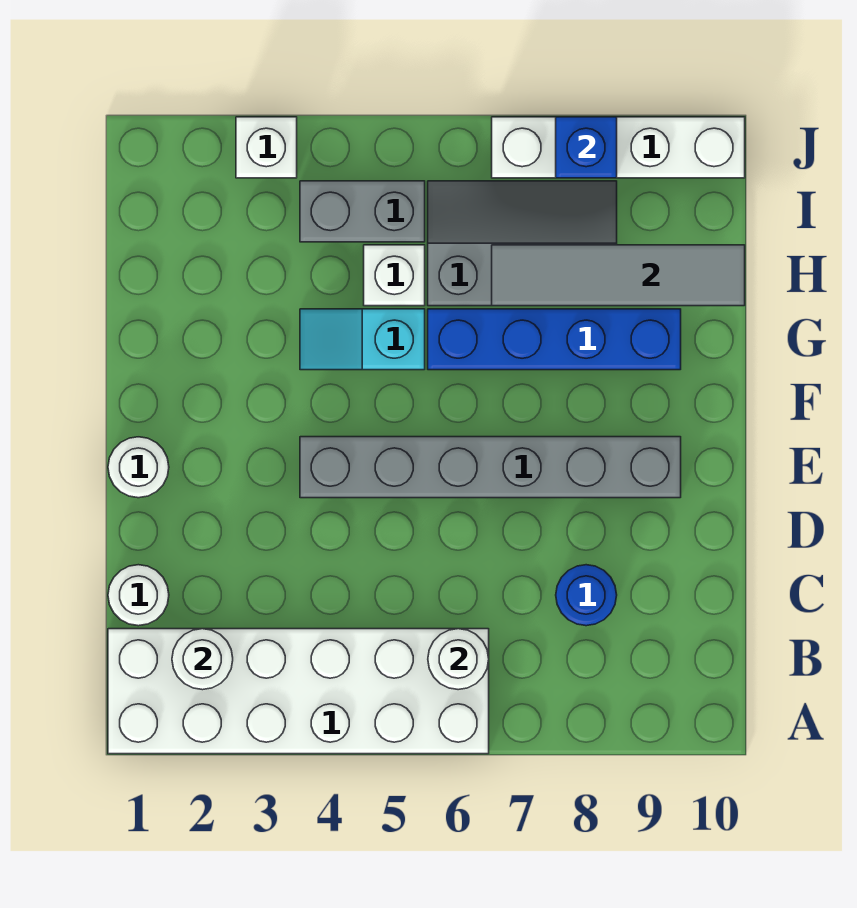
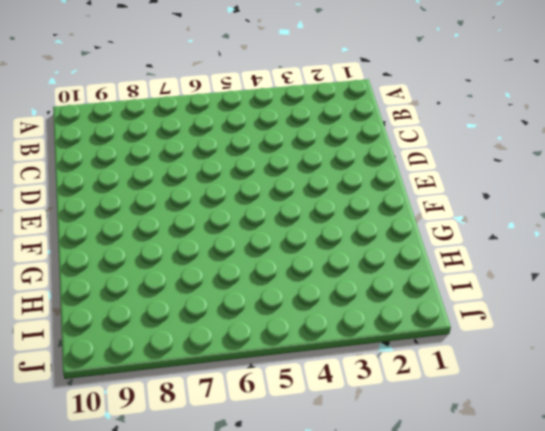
none -> white brick A1:B6 level 1
none -> white round brick C1 level 1
none -> blue round brick C8 level 1

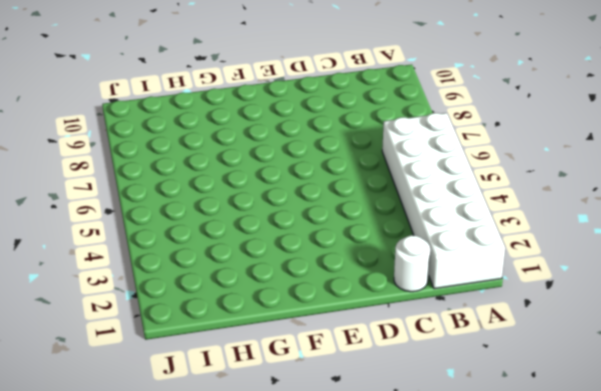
none -> blue round brick C8 level 1
none -> white round brick E1 level 1
none -> grey brick E4:E9 level 1

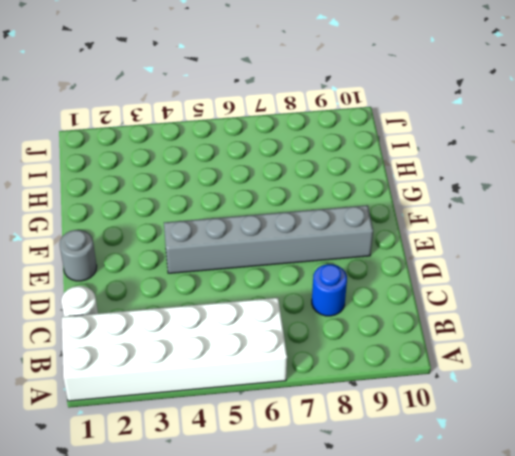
grey round brick E1 level 1 -> white round brick E1 level 1
none -> cyan slope G4:G5 level 1 top 5
none -> blue brick G6:G9 level 1
none -> white brick H5 level 1

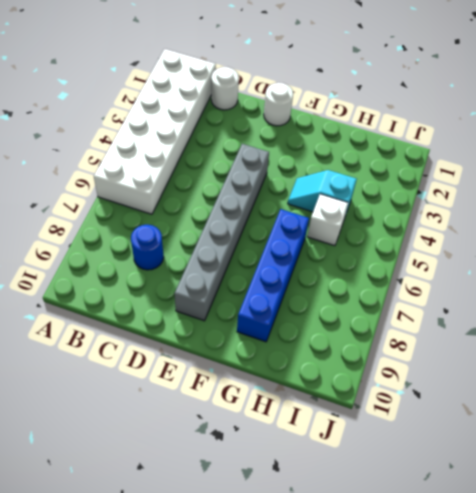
cyan slope G4:H4 level 1 top H -> cyan slope G4:G5 level 1 top 5
none -> grey slope H6:I8 level 1 top H
none -> grey brick I4:I5 level 1
none -> white brick J3 level 1

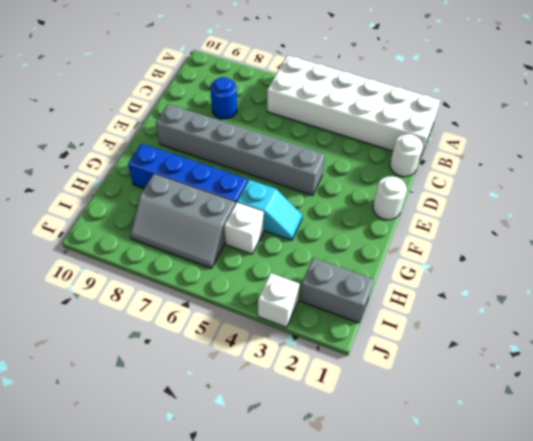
grey brick I1:I2 level 1 -> grey brick I4:I5 level 1
none -> white brick J7:J10 level 1
none -> white round brick B2 level 2
none -> white round brick B6 level 2

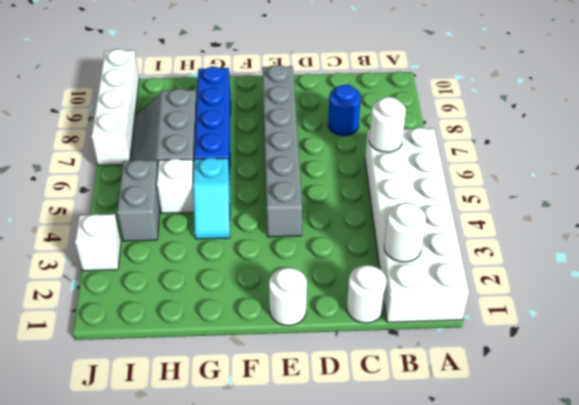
none -> grey tile H7:H10 level 2
none -> blue brick J8 level 2

